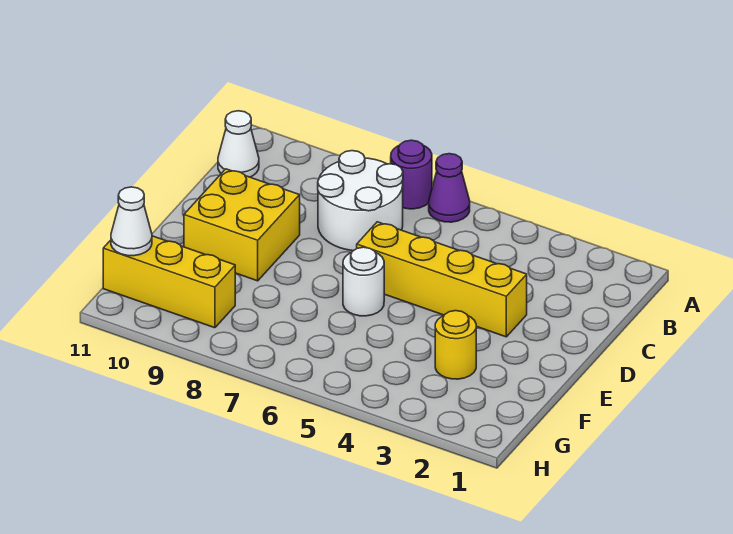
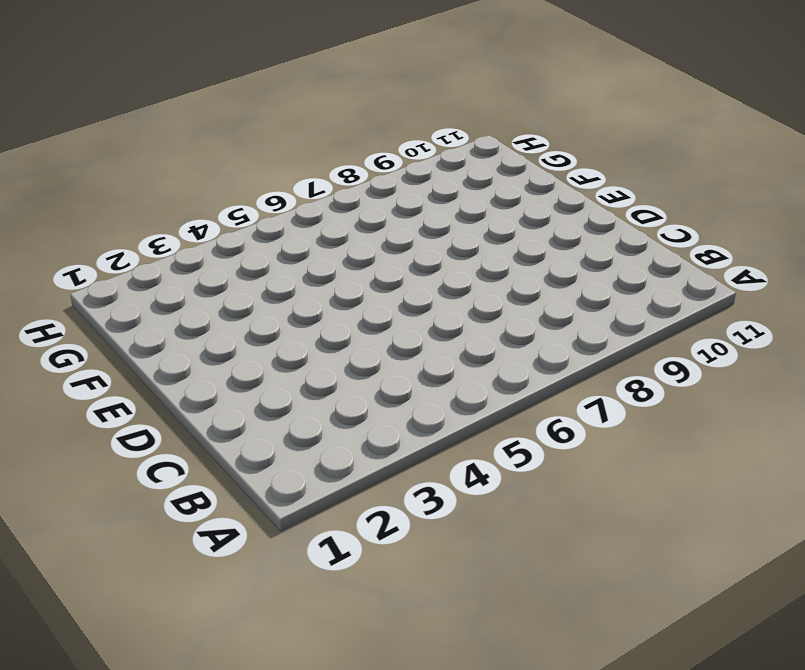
none -> purple cone A6 level 1
none -> purple round brick A7 level 1

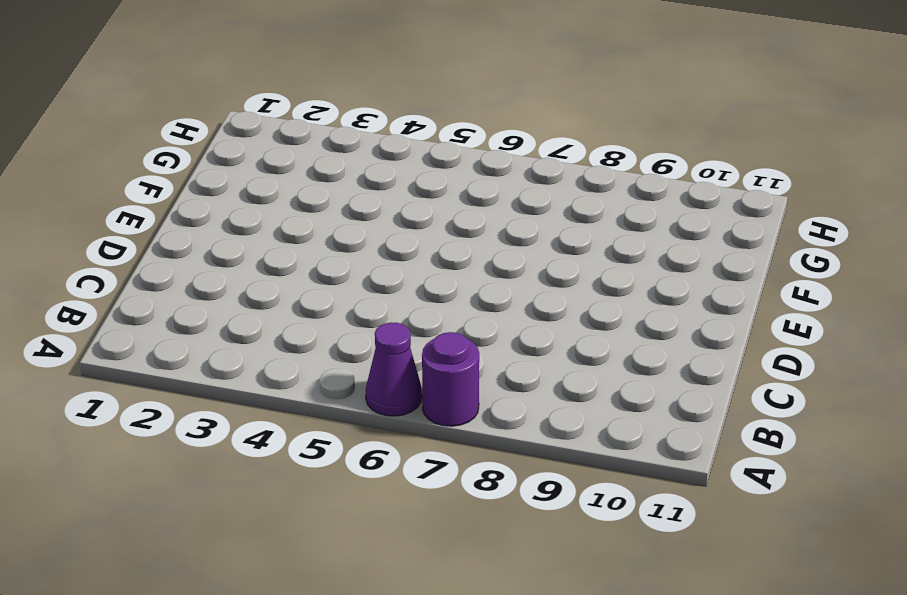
none -> white round brick B7:C8 level 1
none -> white cone B11 level 1

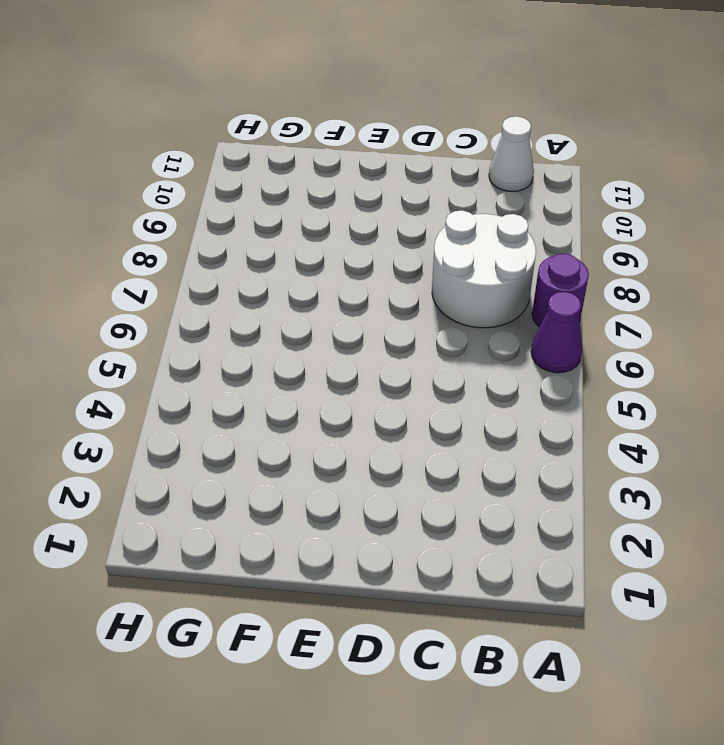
none -> yellow brick D3:D6 level 1
none -> yellow brick D9:E10 level 1

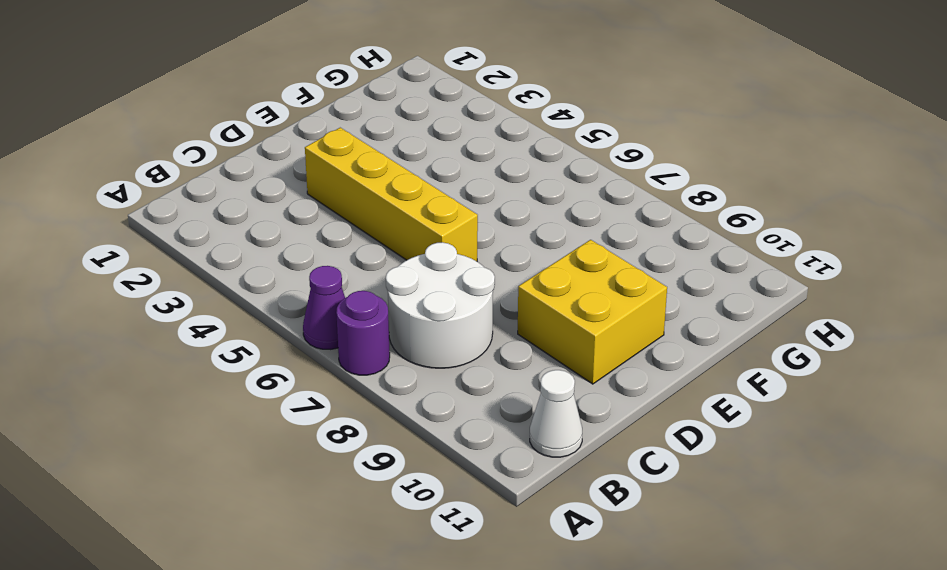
none -> white round brick E6 level 1
none -> yellow round brick F3 level 1

